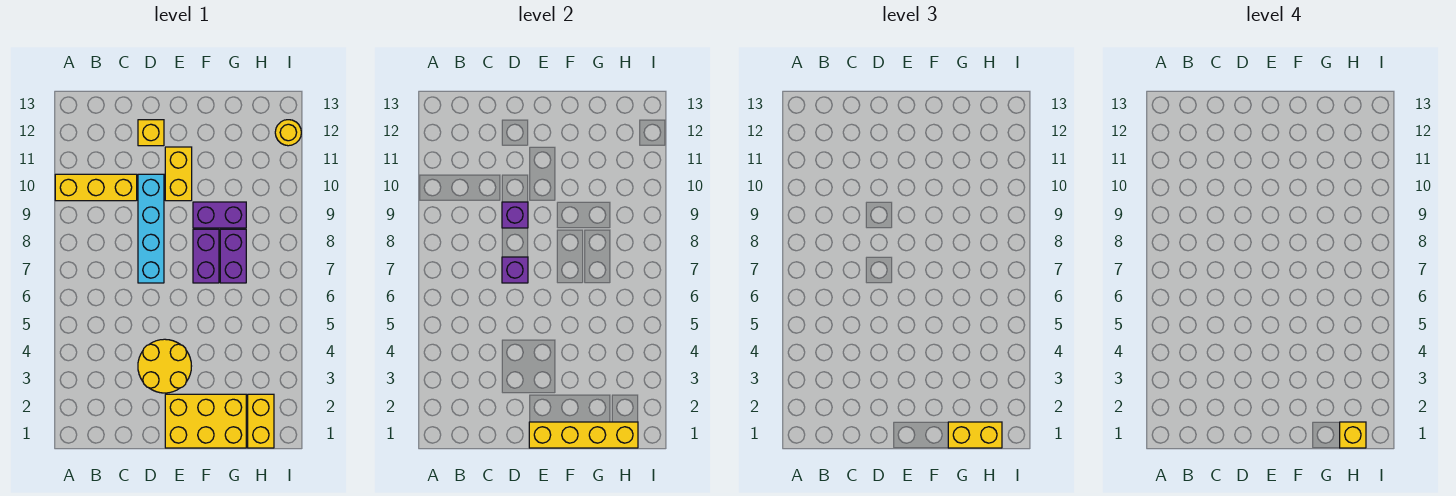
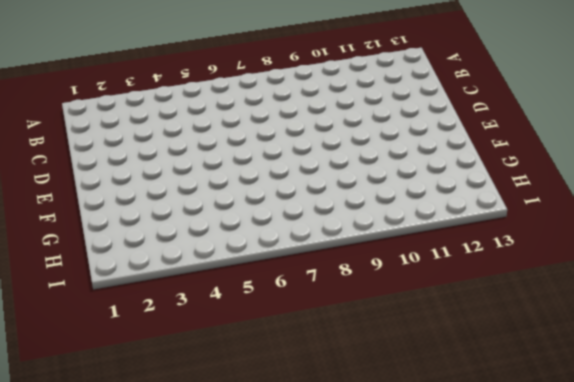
none -> yellow brick A10:C10 level 1
none -> yellow round brick D3:E4 level 1
none -> cyan brick D7:D10 level 1

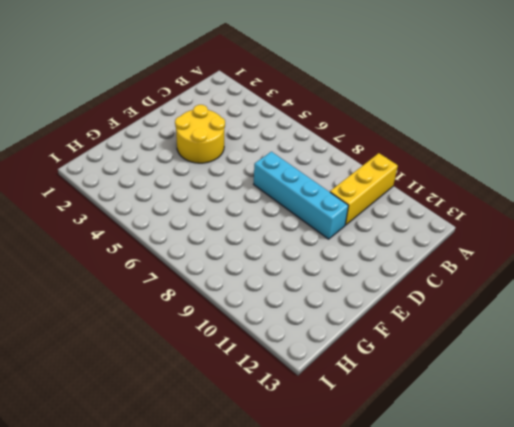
none -> yellow brick D12 level 1
none -> yellow brick E1:G2 level 1
none -> yellow brick E10:E11 level 1

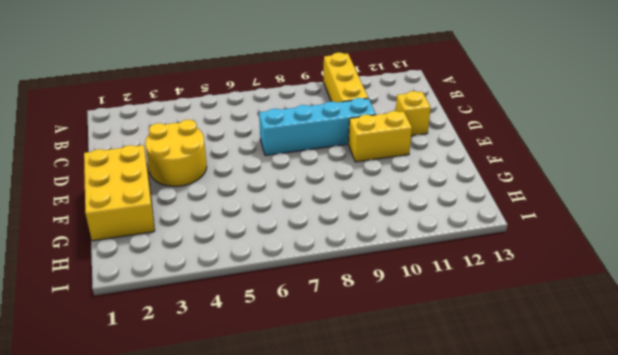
none -> purple brick F7:F8 level 1
none -> purple brick F9:G9 level 1
none -> purple brick G7:G8 level 1

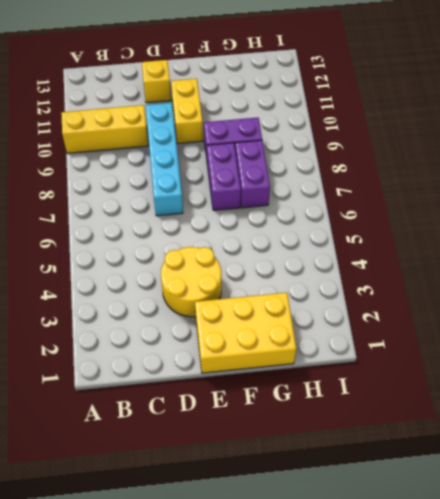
none -> yellow brick H1:H2 level 1
none -> yellow round brick I12 level 1
none -> purple brick D7 level 2

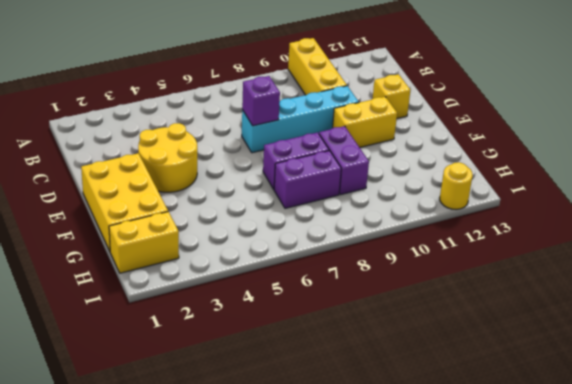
none -> purple brick D9 level 2
none -> yellow brick E1:H1 level 2
none -> yellow brick G1:H1 level 3

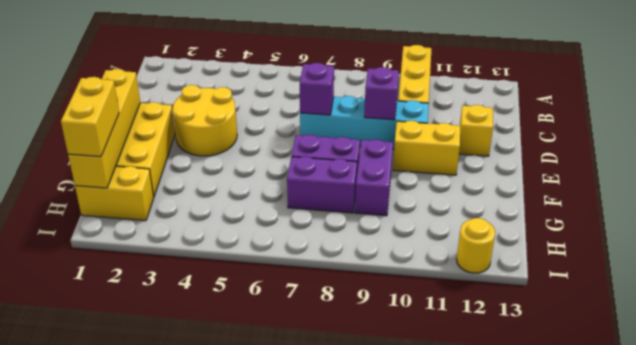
none -> yellow brick H1 level 4

